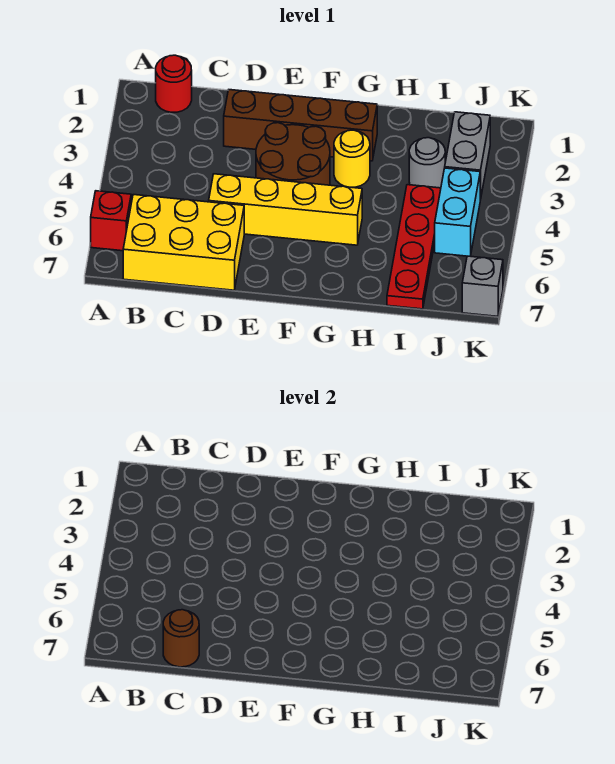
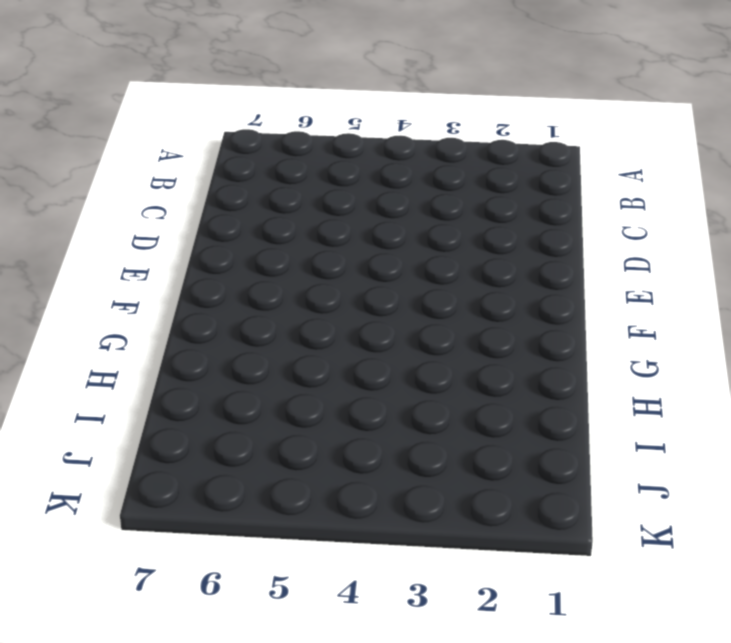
none -> red brick A6 level 1
none -> red round brick B1 level 1
none -> yellow brick B6:D7 level 1

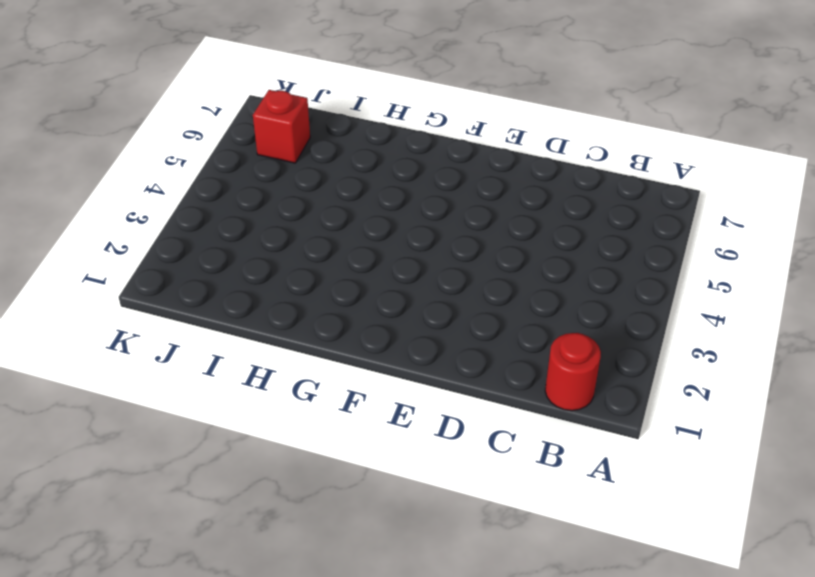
red brick J6 level 1 -> red brick A6 level 1
none -> yellow brick B6:D7 level 1
none -> brown brick D2:G2 level 1
none -> yellow brick D5:G5 level 1

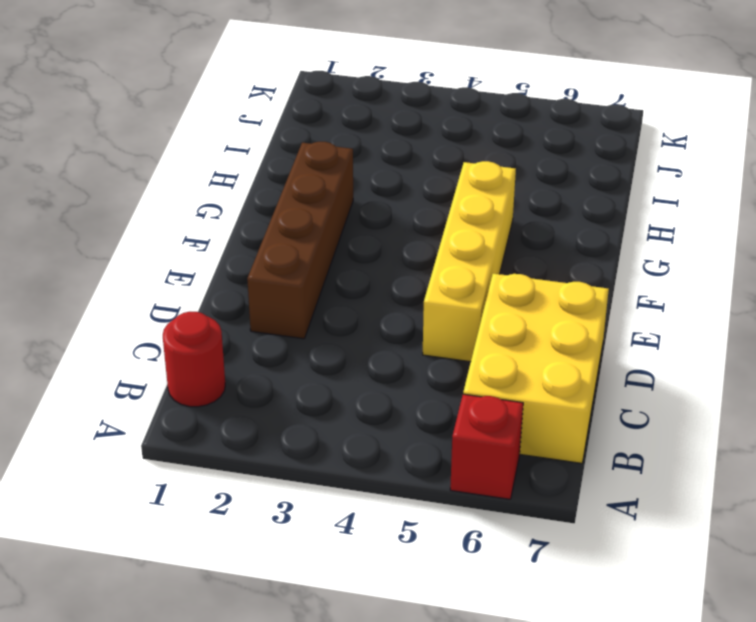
none -> brown round brick E3:F4 level 1
none -> yellow round brick G3 level 1
none -> grey round brick I3 level 1

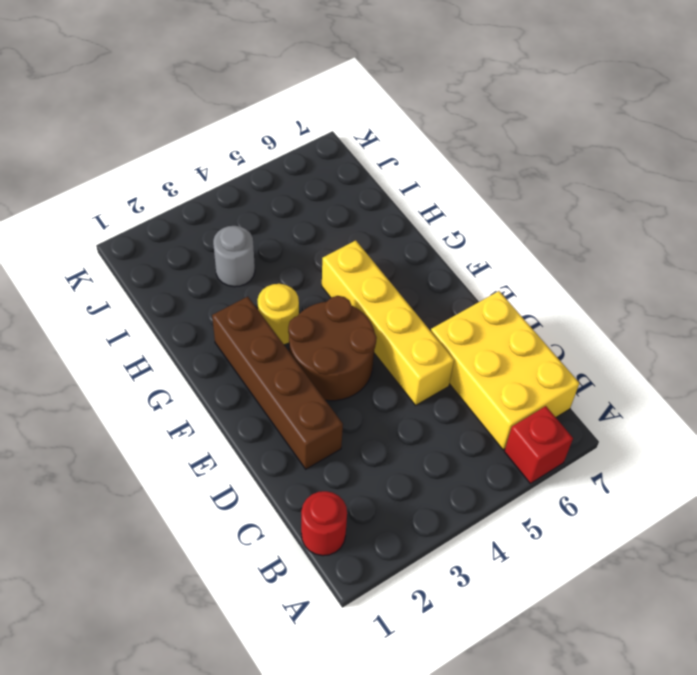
none -> red plate I4:I7 level 1
none -> grey brick J2:J3 level 1
none -> cyan brick J4:J5 level 1

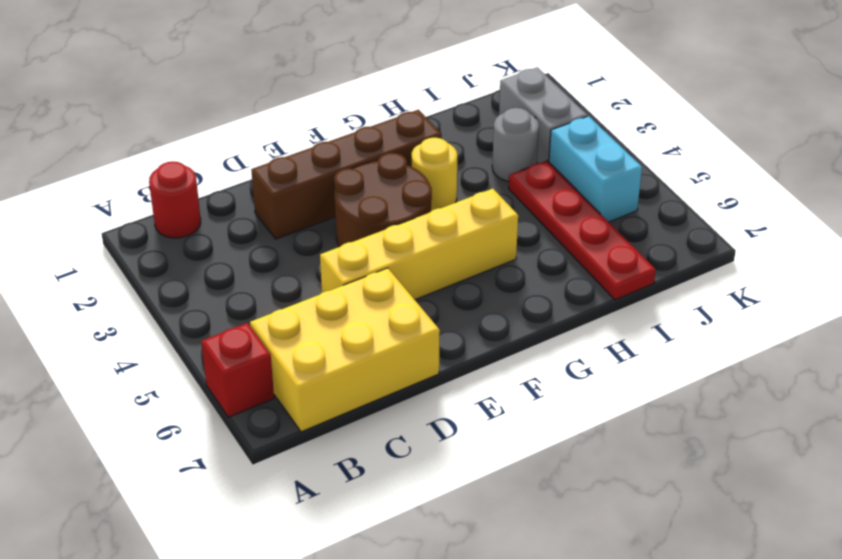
none -> grey brick K7 level 1
none -> brown round brick C7 level 2

